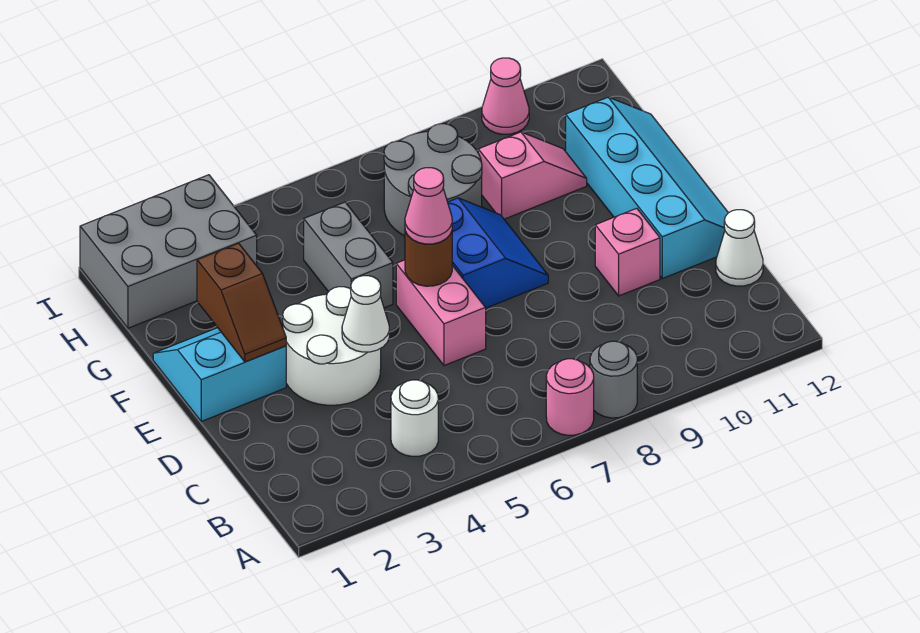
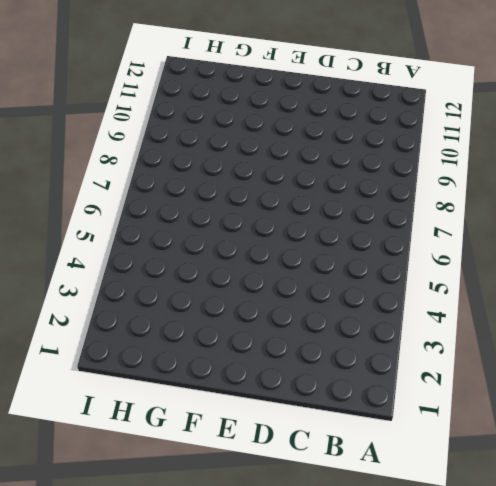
none -> pink round brick A7 level 1
none -> grey round brick A8 level 1
none -> white round brick B4 level 1

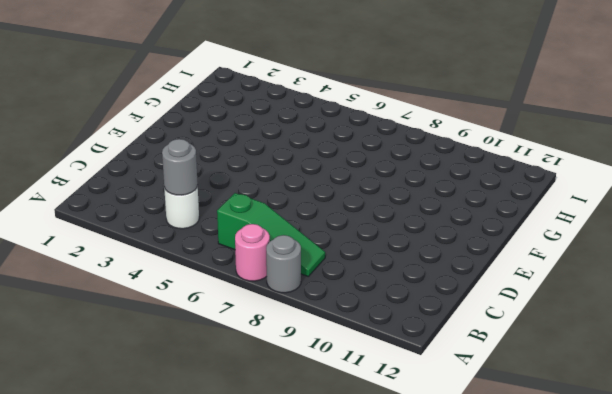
grey round brick B4 level 2 -> none
green slope B6:B8 level 1 top 6 -> none
none -> white cone C12 level 1
none -> white round brick D3:E4 level 1
none -> pink brick D6:E6 level 1

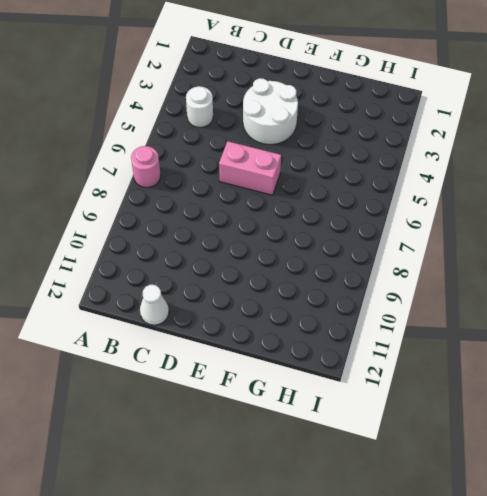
none -> grey round brick A8 level 1
none -> pink brick D10 level 1
none -> cyan slope D11:G12 level 1 top 11

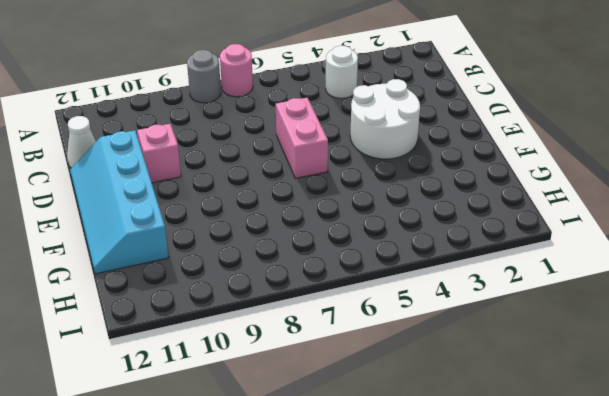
none -> cyan slope E1:F2 level 1 top E
none -> blue slope E7:F8 level 1 top 7
none -> grey brick F5:G5 level 1

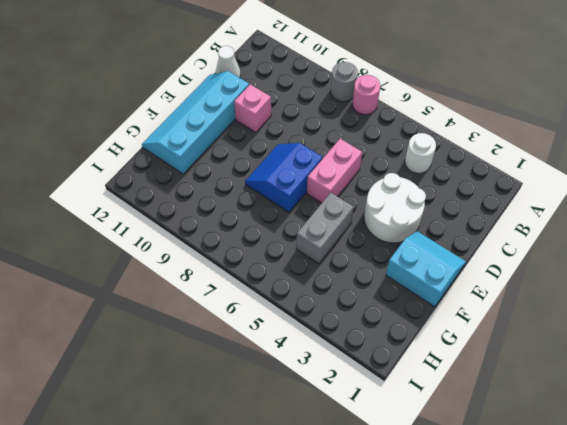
cyan slope E1:F2 level 1 top F -> cyan slope E1:F2 level 1 top E
none -> grey round brick G7:H8 level 1
none -> pink slope G9:G10 level 1 top 9
none -> grey brick H1:I3 level 1

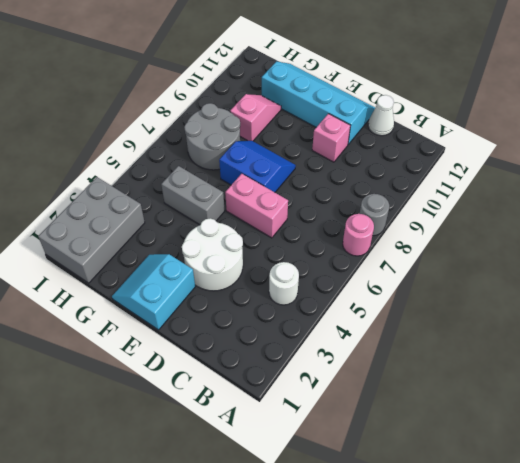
none -> pink cone I10 level 1
none -> white cone D4 level 2
none -> brown slope E2:F2 level 2 top F

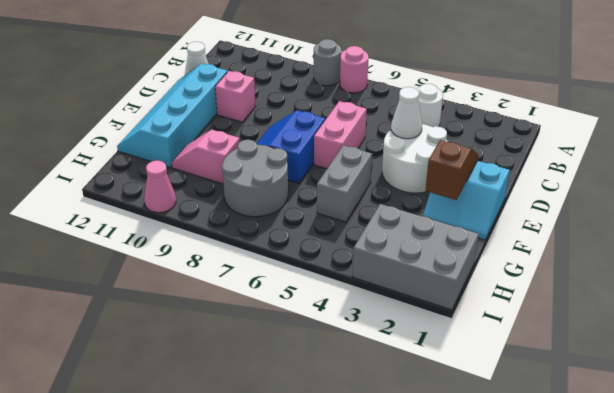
none -> brown round brick E6 level 2
none -> pink cone E6 level 3

